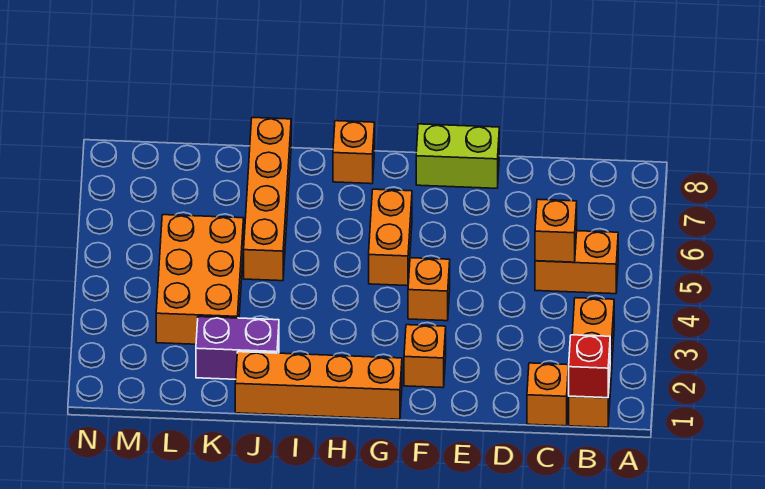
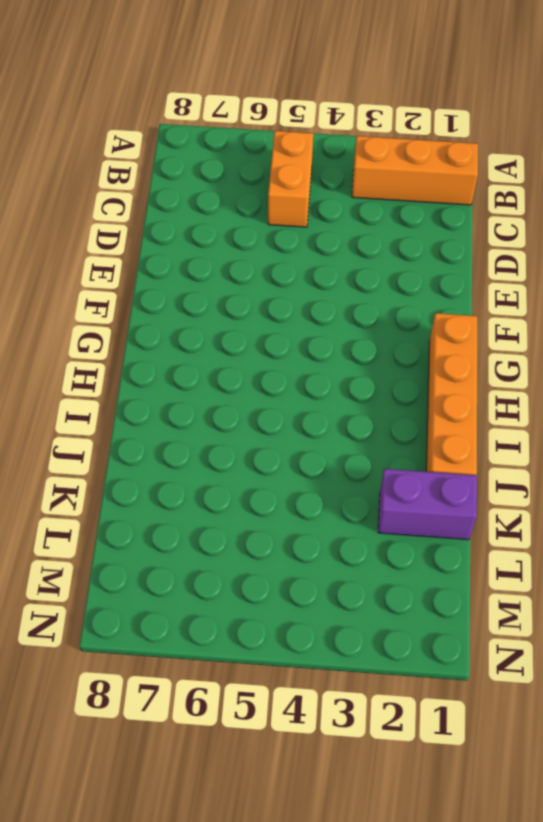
purple brick K1:K2 level 1 -> purple brick J2:K2 level 1
none -> orange brick C1 level 1
none -> lime brick E8:F8 level 1
none -> orange brick F2 level 1

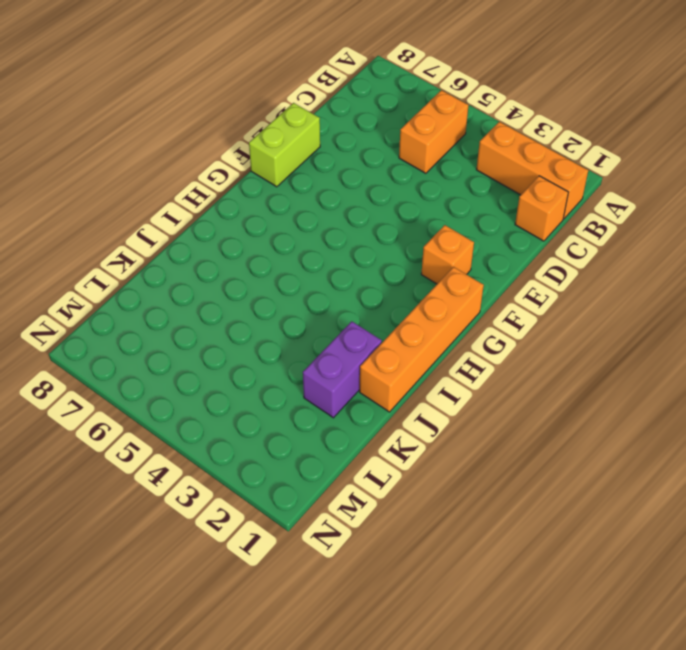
none -> orange brick F4 level 1
none -> orange brick G5:G6 level 1
none -> orange brick H8 level 1

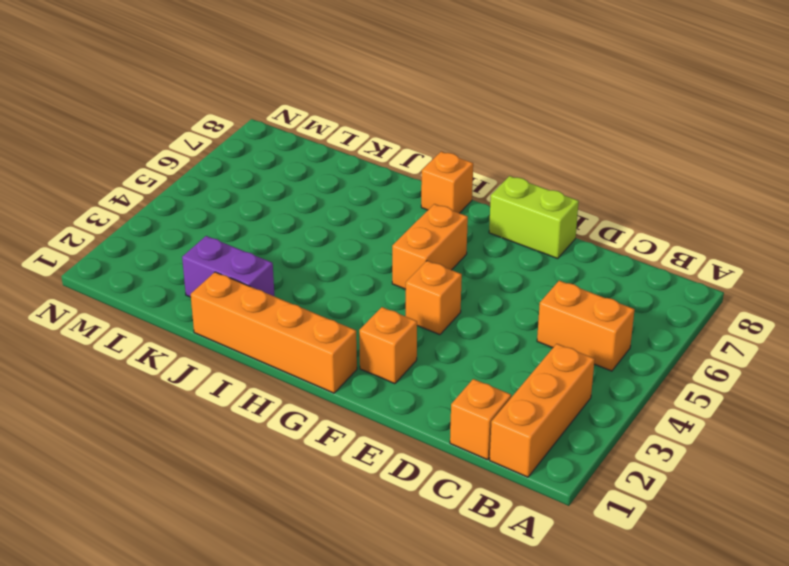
none -> orange brick J5:J8 level 1
none -> orange brick K3:L5 level 1
none -> red brick B1 level 2

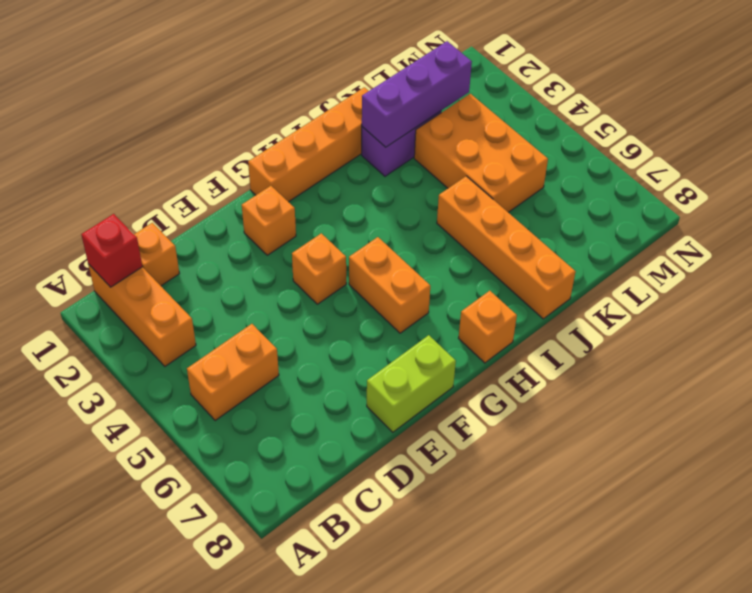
purple brick J2:L2 level 2 -> none
none -> orange brick C5 level 2

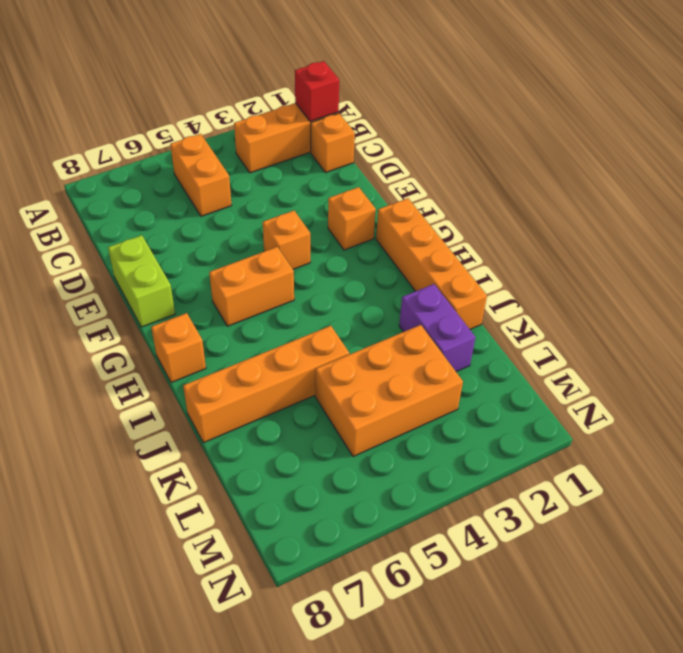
none -> orange brick C5 level 2

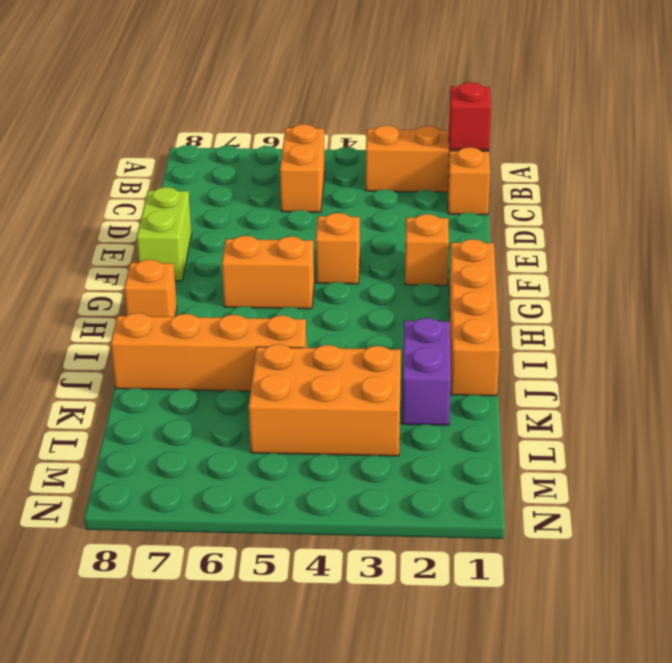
none -> orange brick C5 level 2

